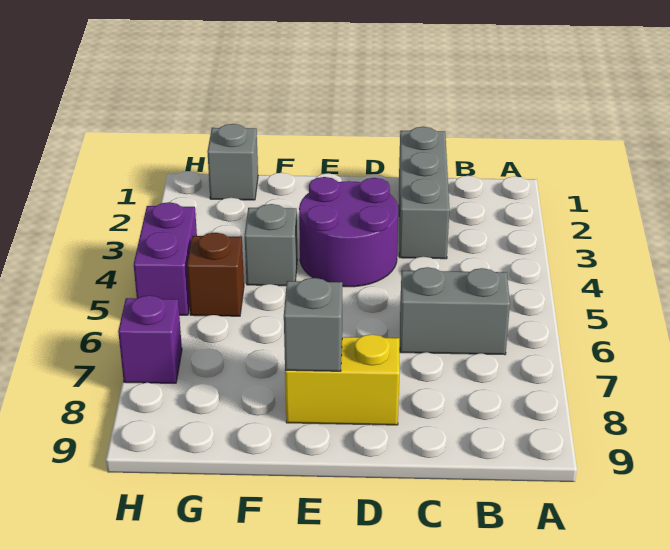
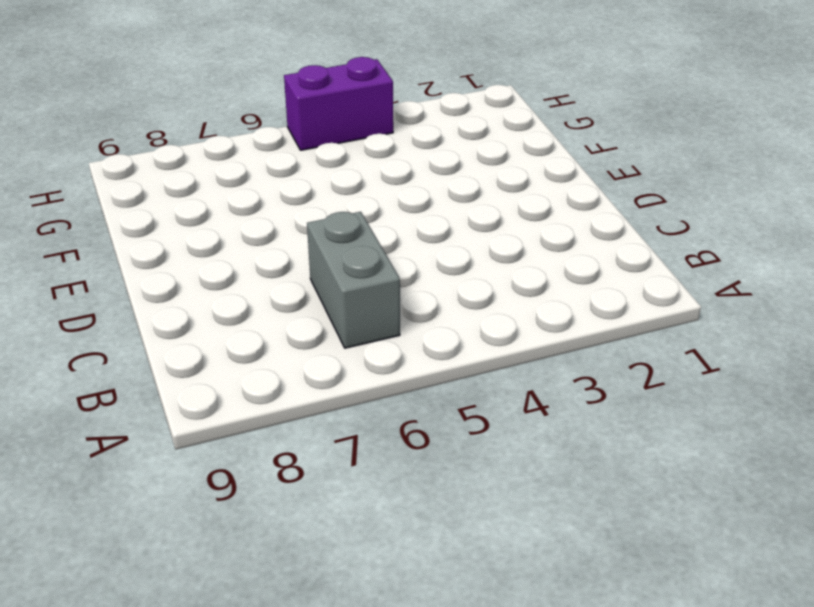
none -> grey brick C1:C3 level 1
none -> purple round brick D3:E4 level 1

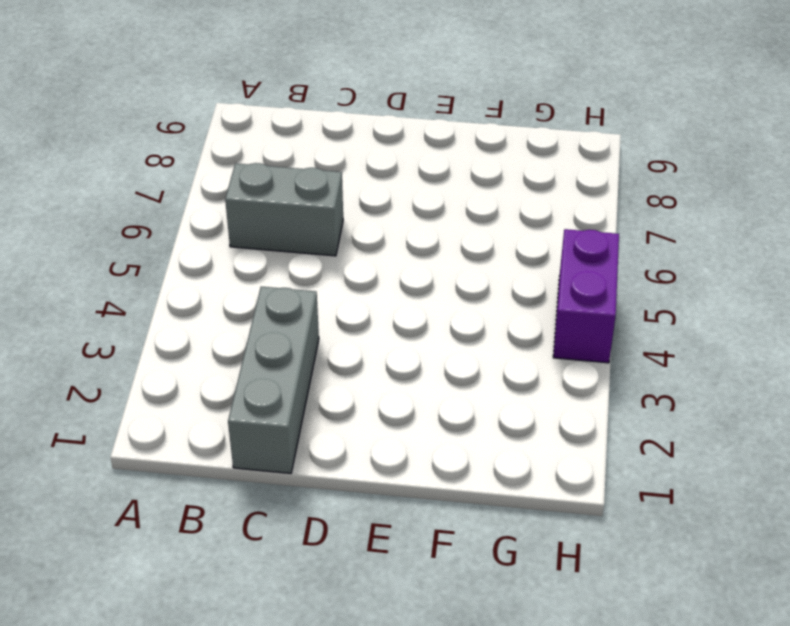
none -> purple round brick D3:E4 level 1
none -> yellow brick D8:E8 level 1

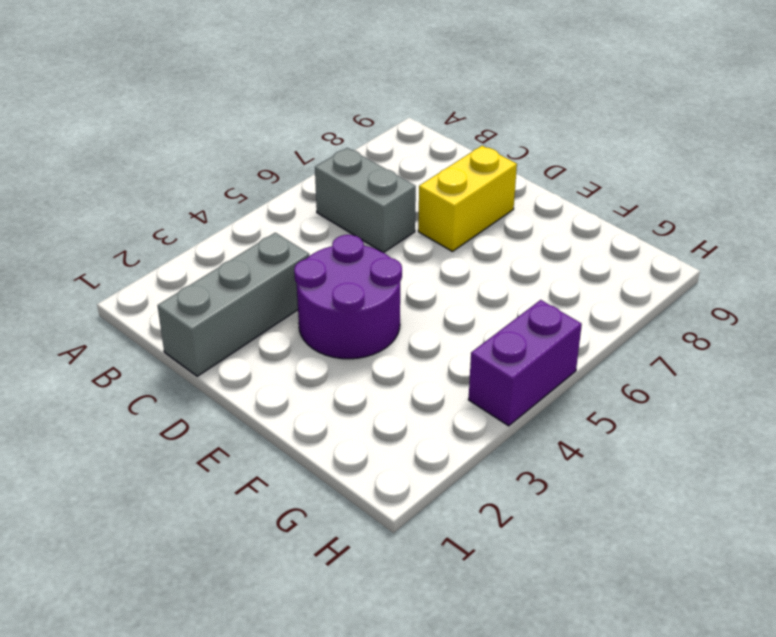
yellow brick D7:D8 level 1 -> yellow brick D8:E8 level 1
none -> grey brick F4 level 1
none -> grey brick G1 level 1

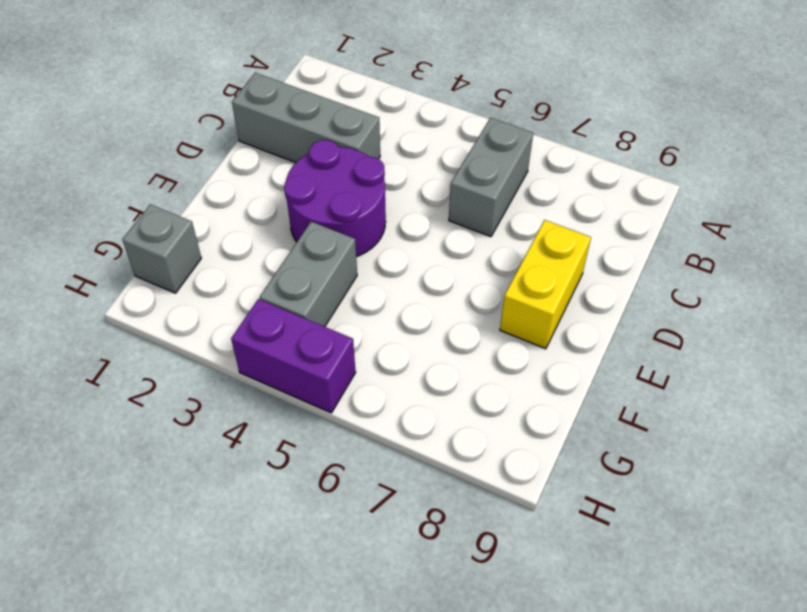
grey brick F4:G4 level 1 -> grey brick F4 level 1
none -> brown brick G5 level 1
none -> purple brick H7 level 1

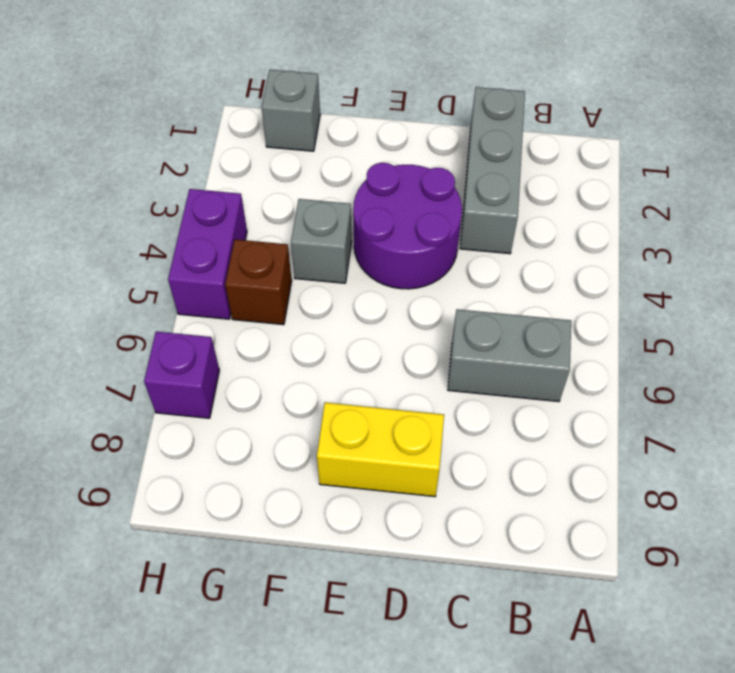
none -> grey brick E8 level 2

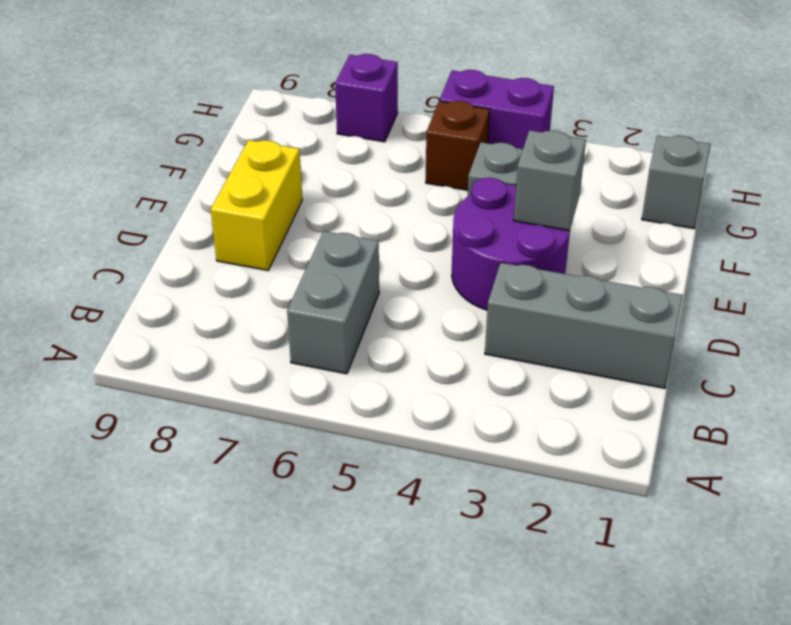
grey brick E3 level 2 -> grey brick E8 level 2

